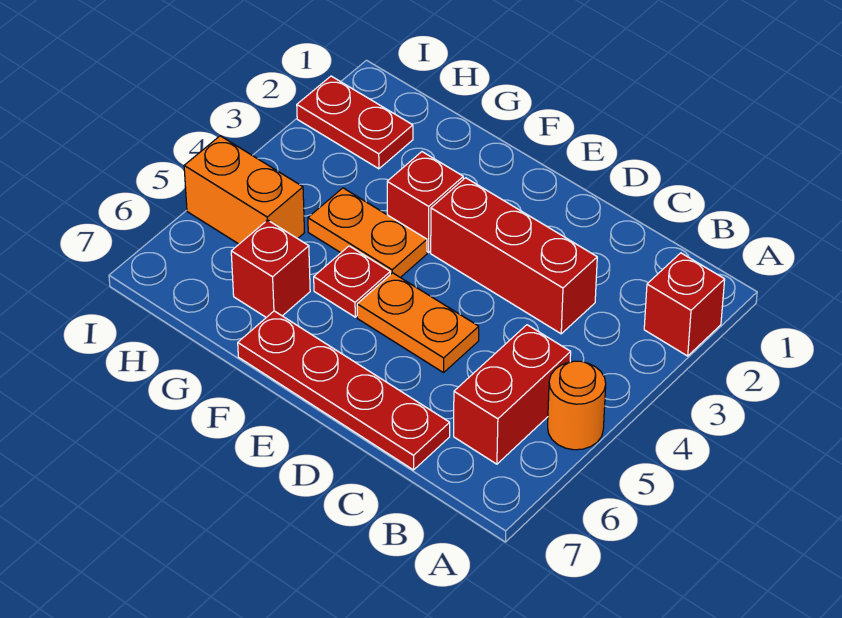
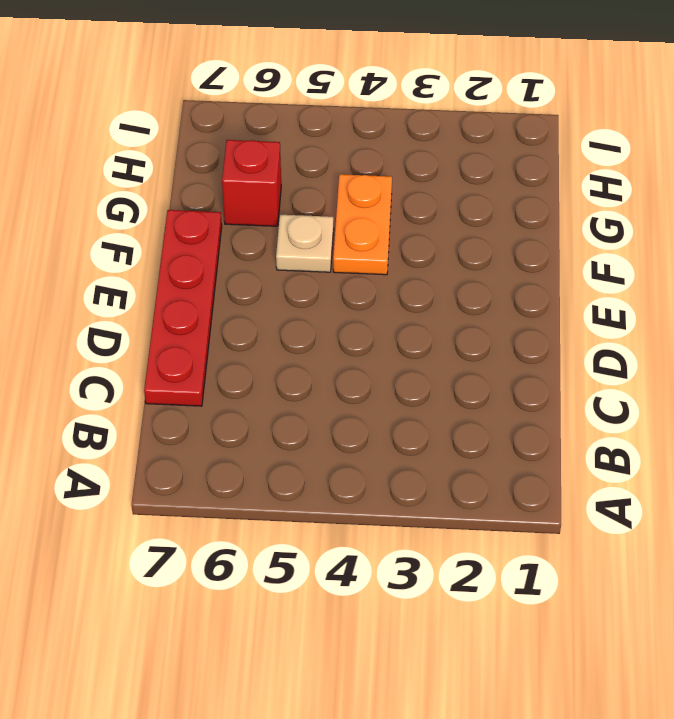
tan plate F5 level 1 -> red plate F5 level 1
none -> red brick A2 level 1
none -> orange round brick A5 level 1
none -> red brick B5:B6 level 1

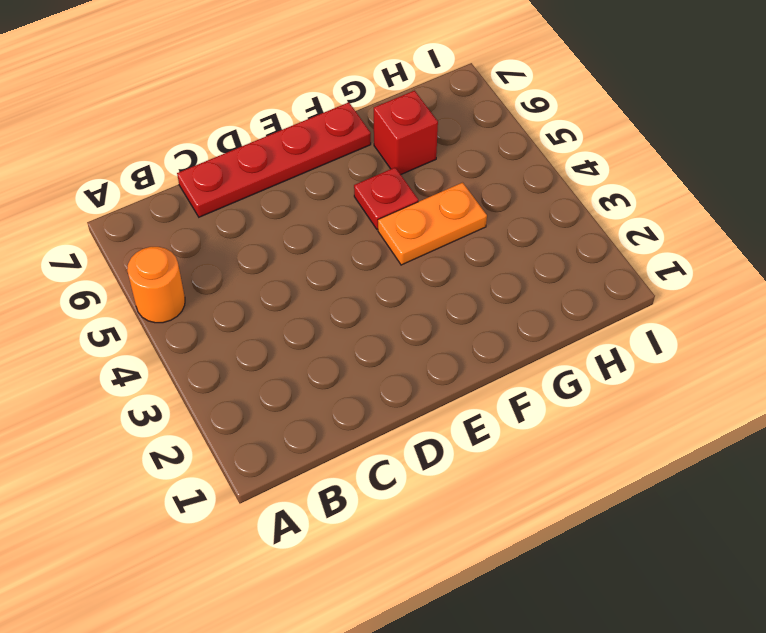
none -> red brick A2 level 1
none -> red brick B5:B6 level 1
none -> red brick C3:E3 level 1

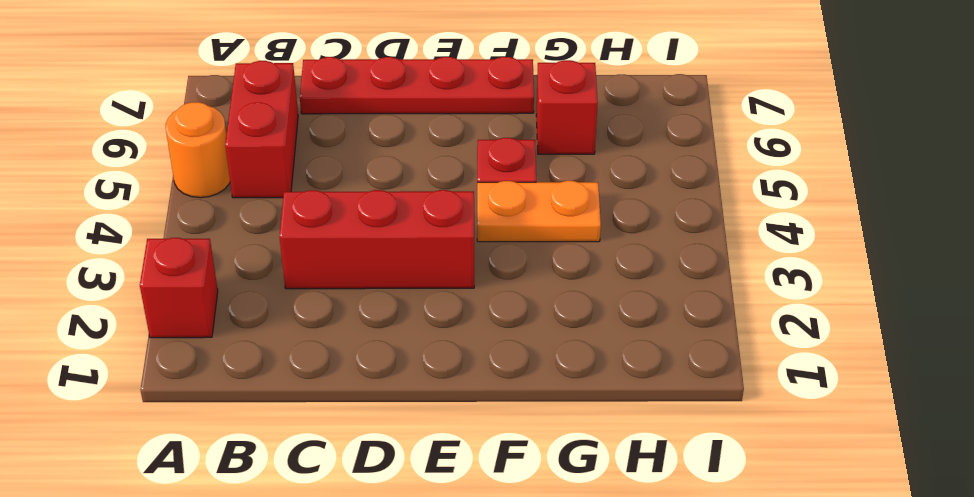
none -> orange plate D5:E5 level 1
none -> red brick F3 level 1
none -> red plate H2:I2 level 1

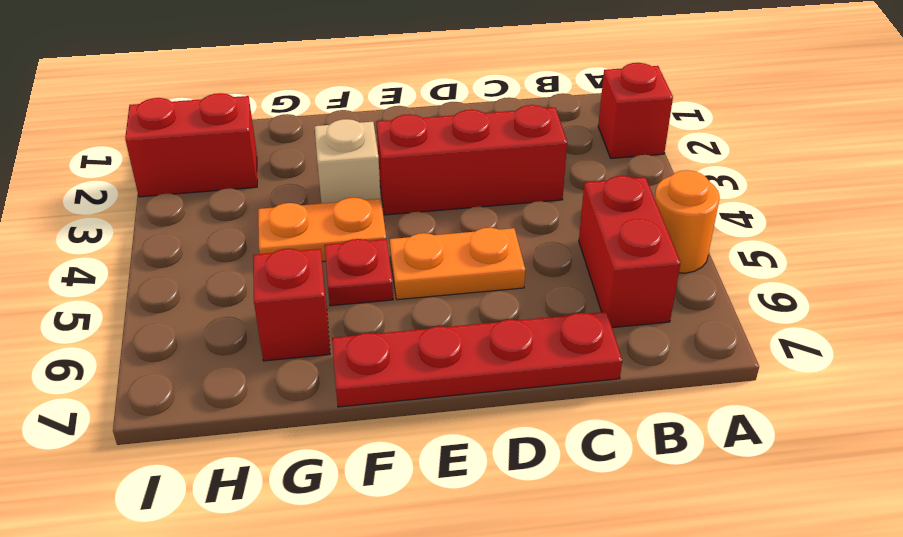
tan brick F3 level 1 -> red brick F3 level 1
red brick H2:I2 level 1 -> red plate H2:I2 level 1
none -> orange brick H5:I5 level 1

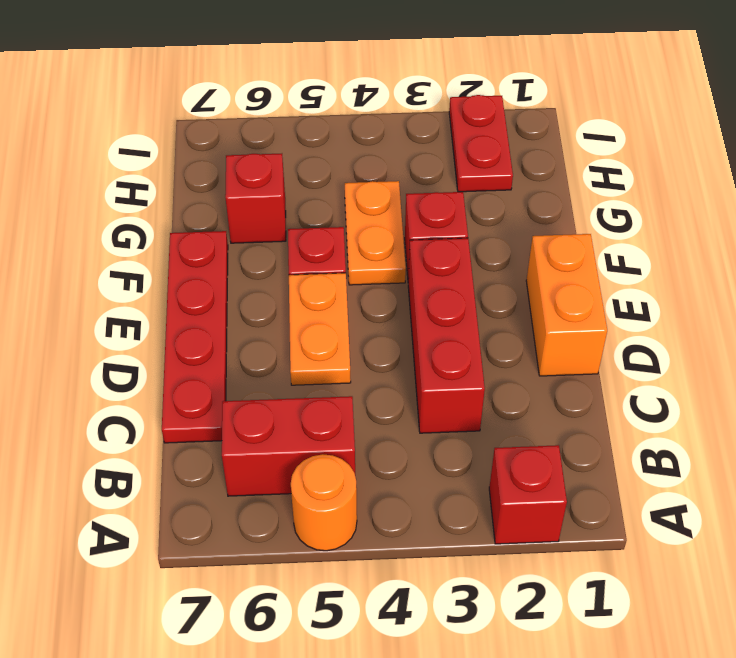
orange brick D1:E1 level 1 -> orange brick H5:I5 level 1

